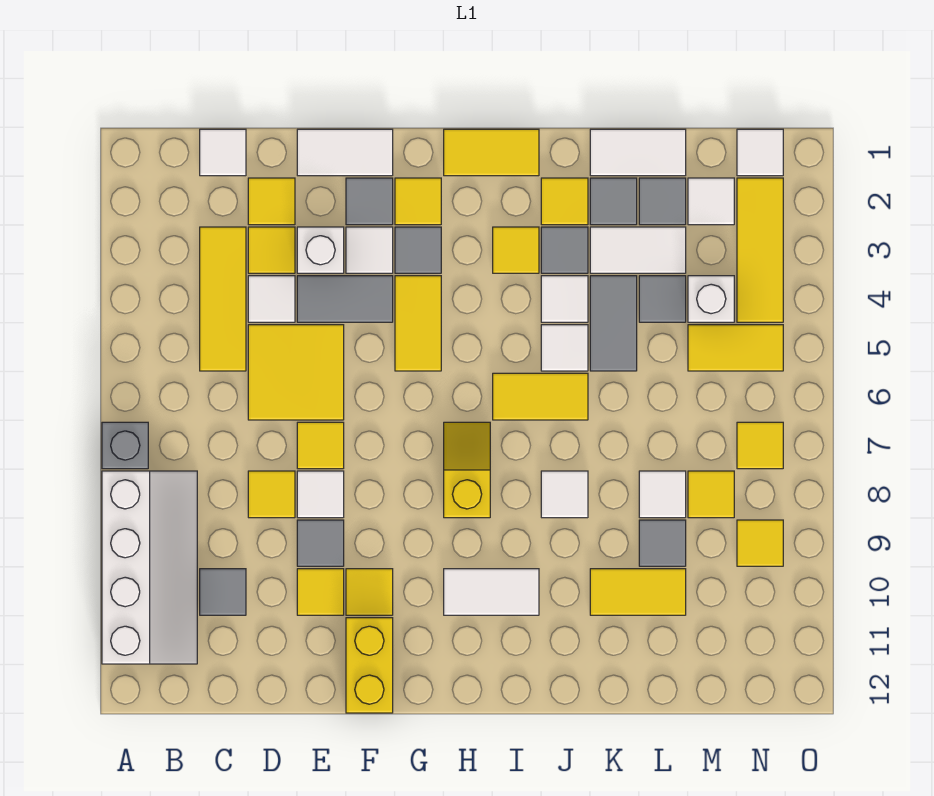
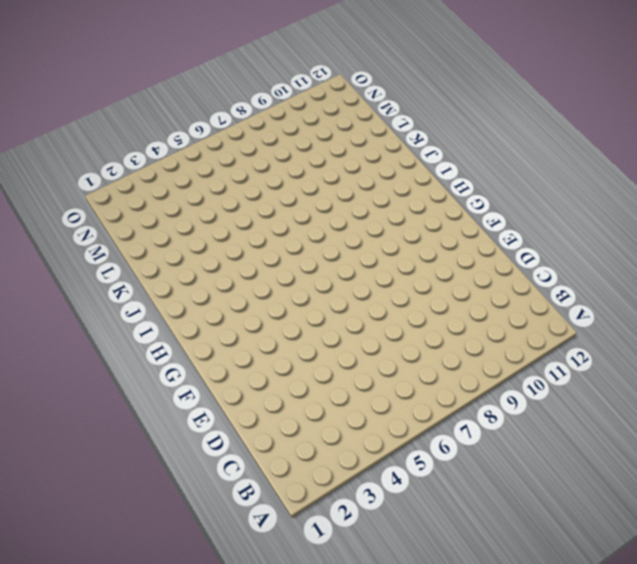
none -> grey brick A7 level 1
none -> white slope A8:B11 level 1 top A
none -> white tile C1 level 1
none -> yellow tile C3:C5 level 1

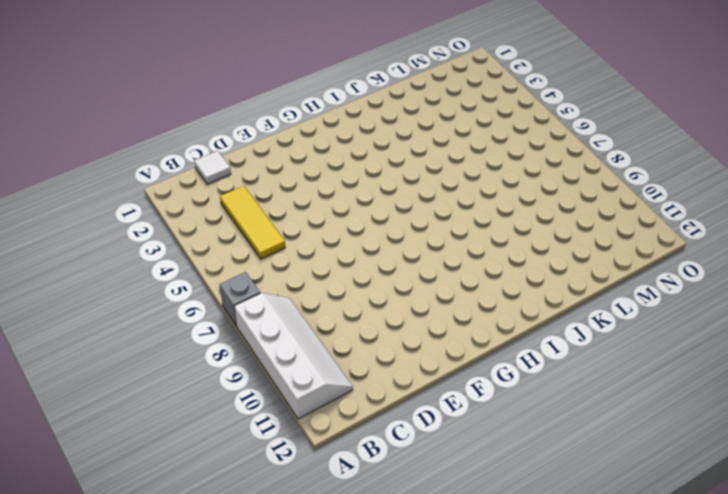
none -> grey tile C10 level 1
none -> yellow tile D2 level 1
none -> yellow tile D3 level 1
none -> white tile D4 level 1

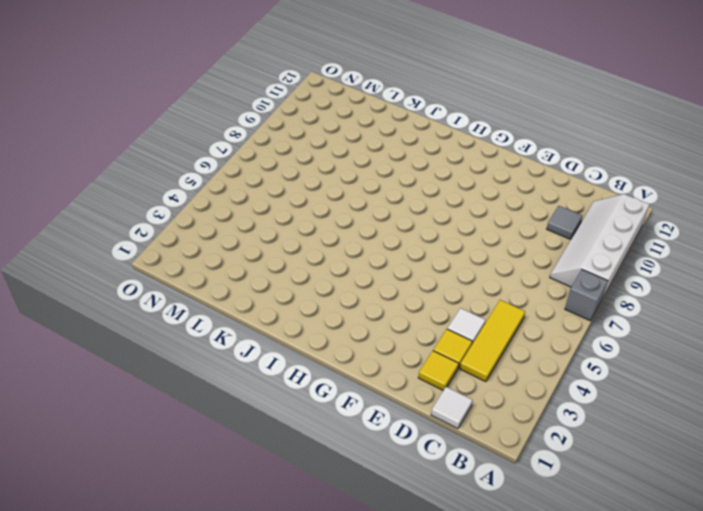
none -> yellow tile D5:E6 level 1
none -> yellow tile D8 level 1
none -> white tile E1:F1 level 1
none -> white brick E3 level 1

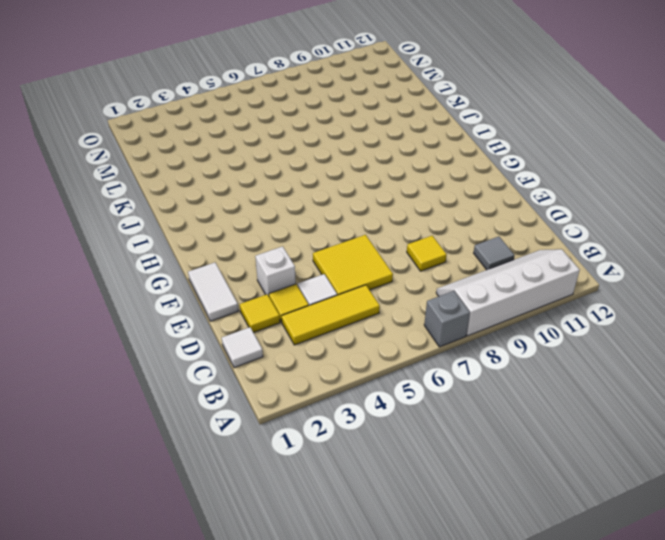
none -> grey tile E4:F4 level 1
none -> yellow tile E7 level 1
none -> white tile E8 level 1
none -> grey tile E9 level 1

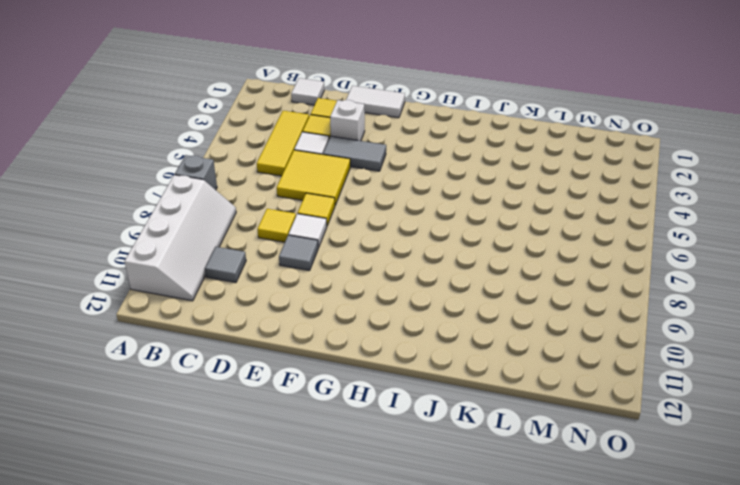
none -> yellow tile E10 level 1
none -> grey tile F2 level 1
none -> white tile F3 level 1
none -> yellow tile F10 level 1

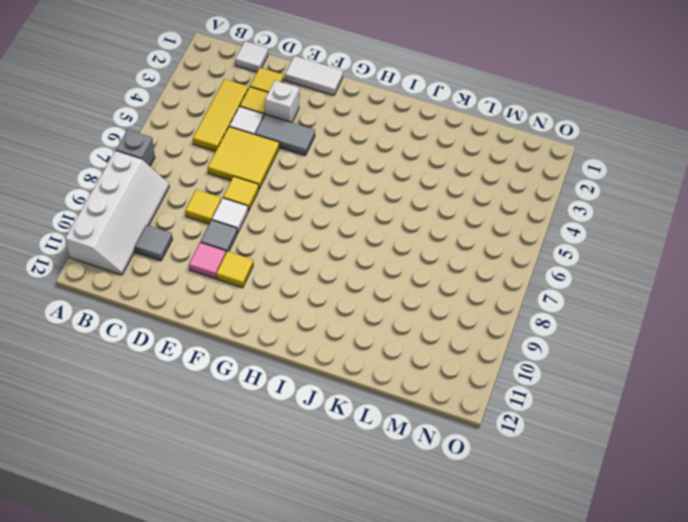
pink tile E10 level 1 -> yellow tile E10 level 1
none -> grey tile F2 level 1
none -> white tile F3 level 1
none -> yellow brick F11:F12 level 1
none -> yellow tile G2 level 1

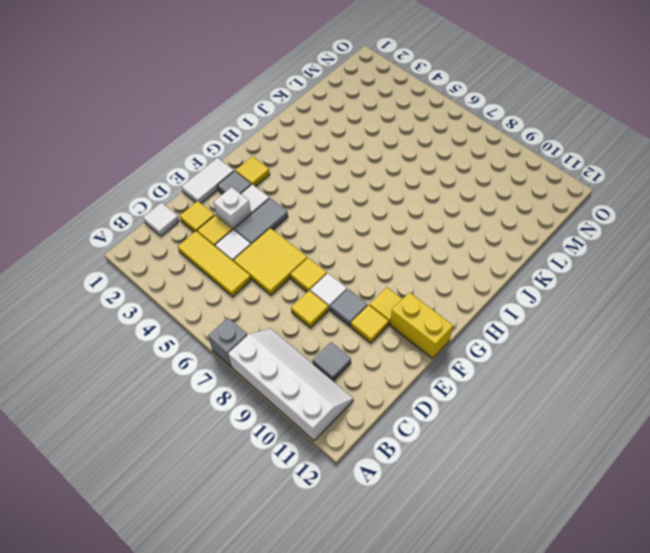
none -> grey tile G3 level 1
none -> yellow tile G4:G5 level 1
none -> yellow tile H1:I1 level 1
none -> yellow slope H7:H8 level 1 top 8

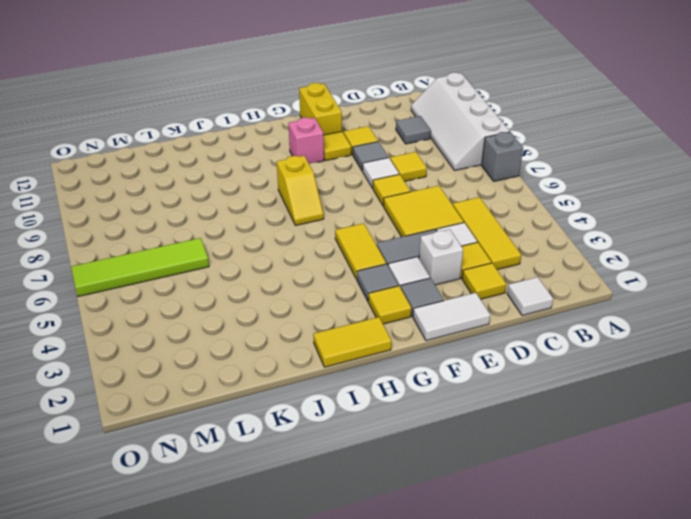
pink brick G10 level 1 -> none
lime tile L6:O6 level 1 -> none
none -> white tile H10:I10 level 1
none -> yellow tile I3 level 1
none -> yellow tile I6:J6 level 1
none -> yellow tile J2 level 1

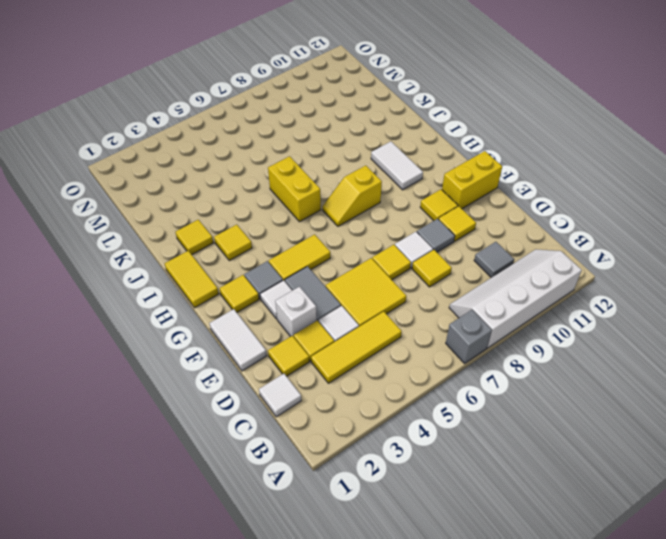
yellow brick I6:J6 level 1 -> yellow tile I6:J6 level 1
none -> grey tile F2 level 1
none -> grey tile J3 level 1
none -> white tile J4 level 1
none -> white tile J5 level 1

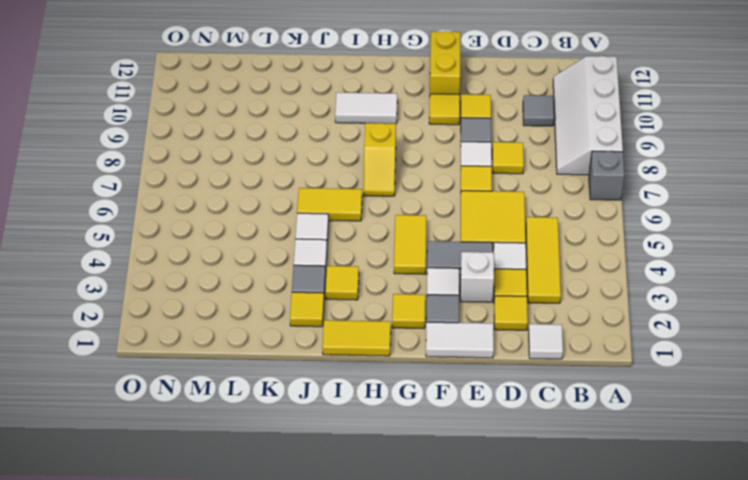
none -> grey tile G3 level 1
none -> white tile J8 level 1
none -> white tile K1:L1 level 1
none -> grey tile K2 level 1

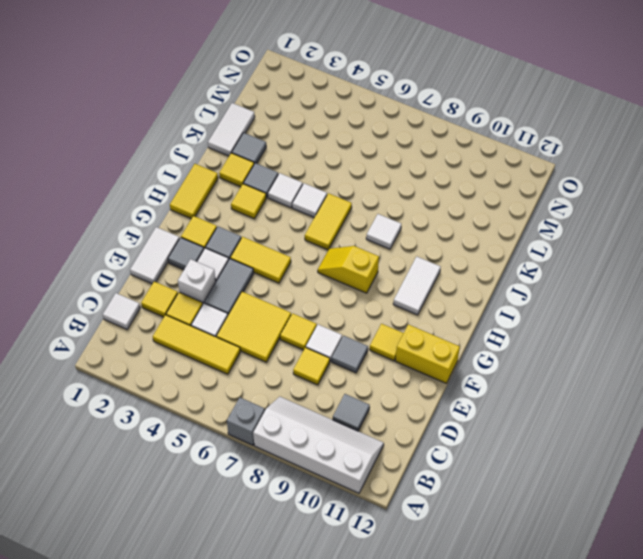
none -> yellow tile E10 level 1
none -> white tile K3:L3 level 1
none -> grey tile K4:K5 level 1
none -> yellow tile K10:L10 level 1

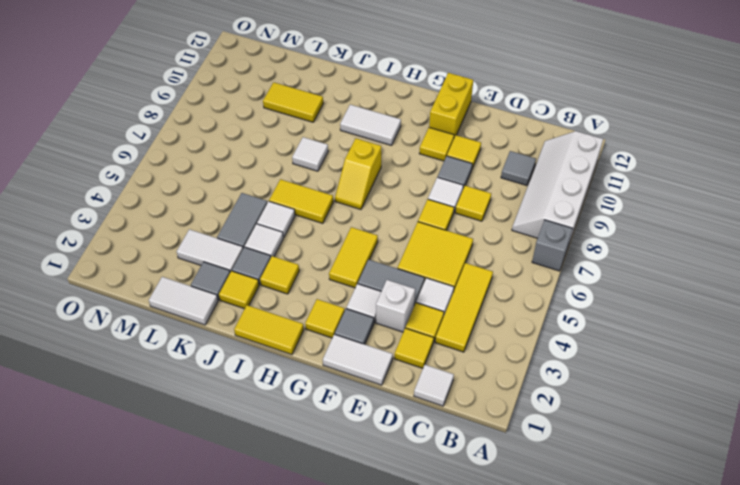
none -> grey tile G3 level 1
none -> grey tile L2 level 1
none -> grey tile L4 level 1
none -> white tile L8 level 1

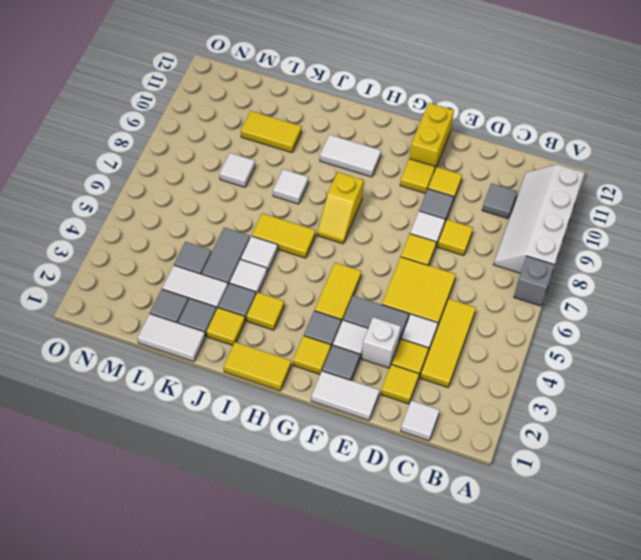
none -> grey tile L9 level 1
none -> white tile M2 level 1
none -> white brick M4 level 1
none -> yellow tile M5:N5 level 1

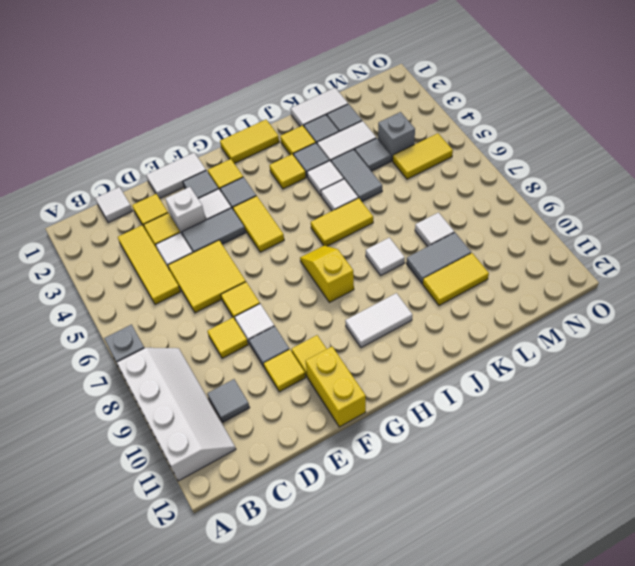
grey tile K9:L9 level 1 -> grey tile L9 level 1
grey brick M4 level 1 -> white brick M4 level 1
none -> white tile M2 level 1
none -> yellow tile M8 level 1
none -> white tile N1 level 1
none -> yellow tile N2:N4 level 1

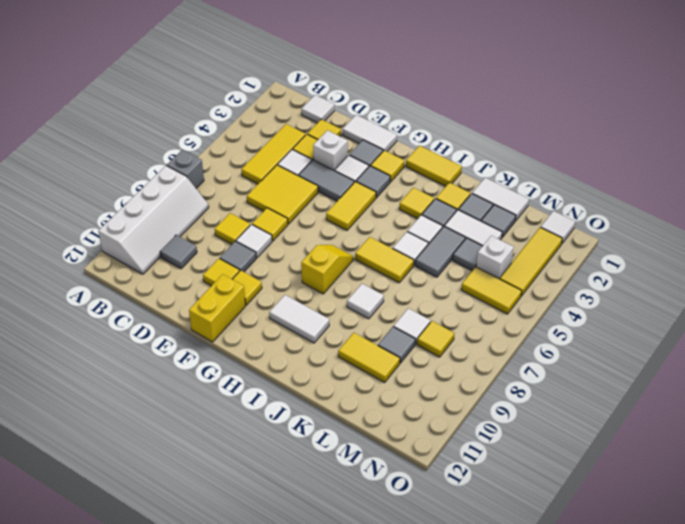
none -> white tile M2 level 1
none -> yellow tile N7 level 1
none -> yellow tile N9 level 1

